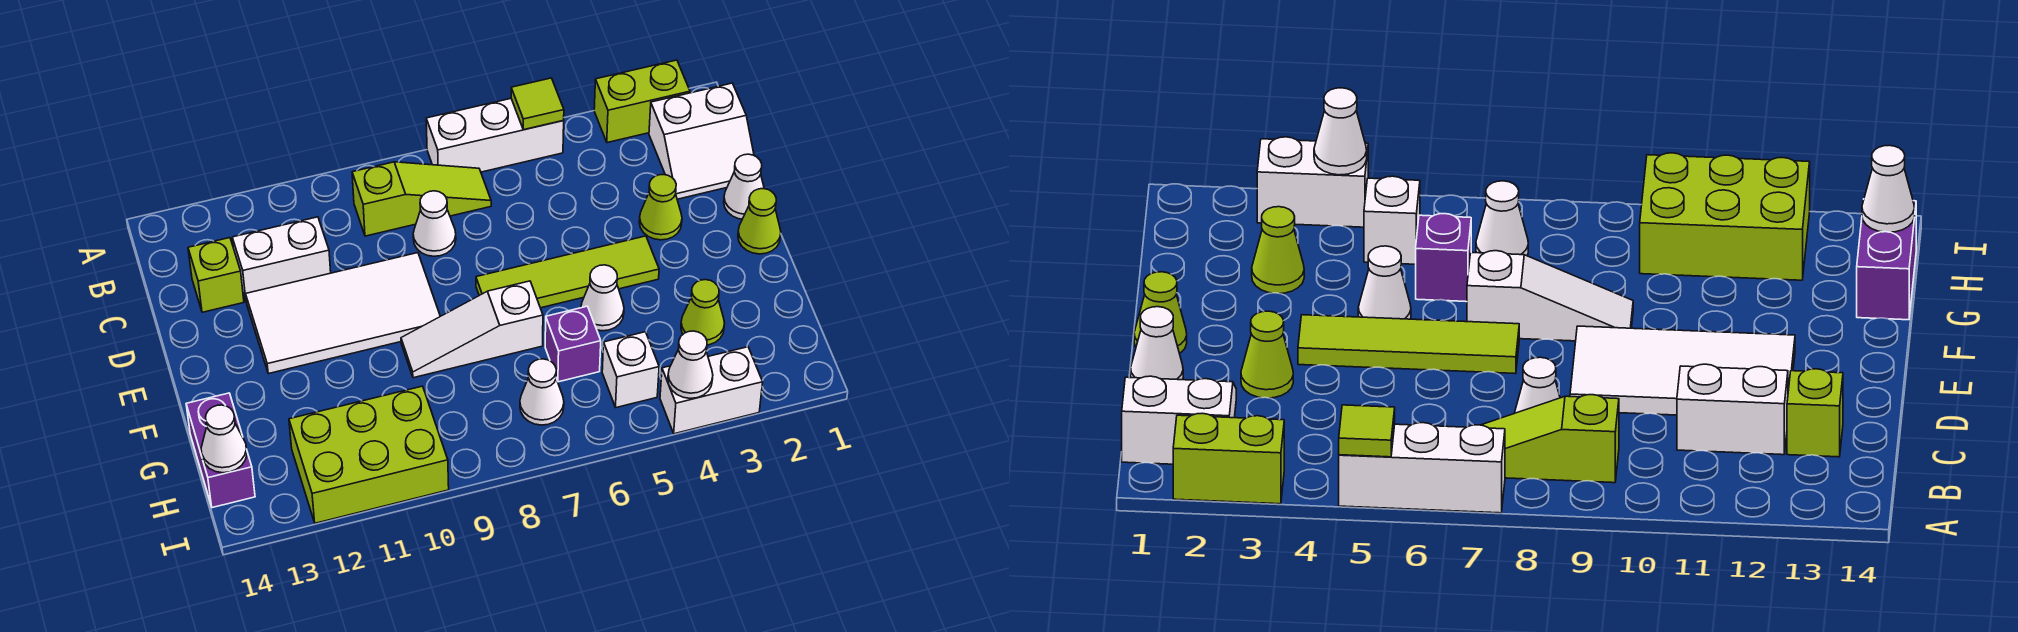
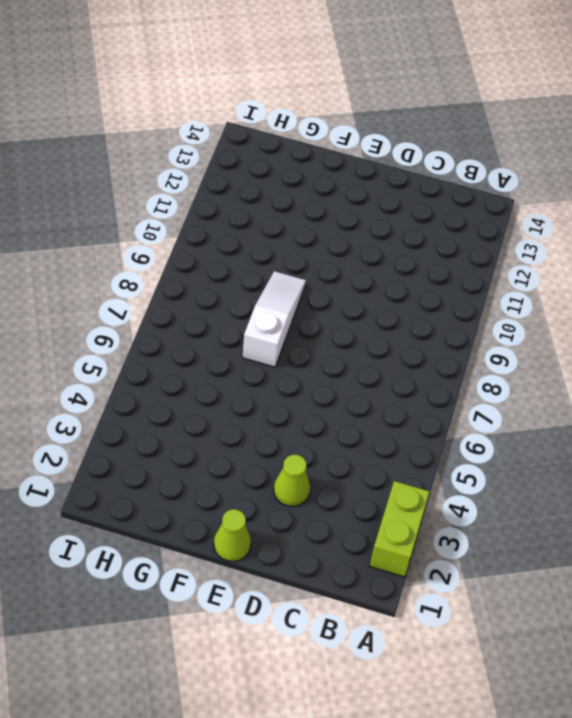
none -> white brick A5:A7 level 1
none -> white slope B1:C2 level 1 top B
none -> lime slope B7:B9 level 1 top 9

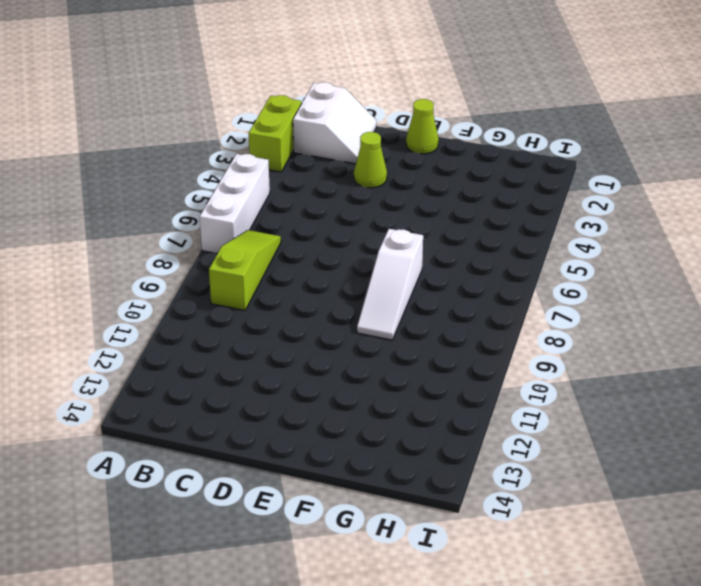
none -> white cone C8 level 1
none -> white brick C11:C12 level 1
none -> lime brick C13 level 1

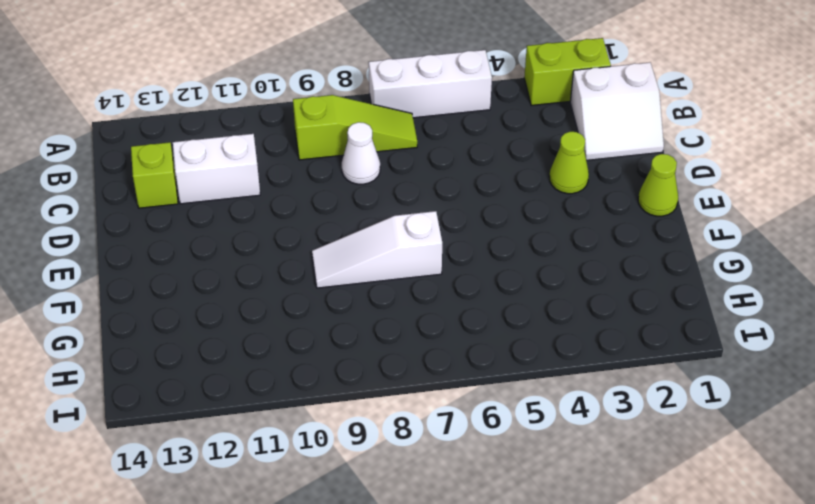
none -> white cone D1 level 1
none -> white tile D9:E12 level 1
none -> lime tile E4:E7 level 1

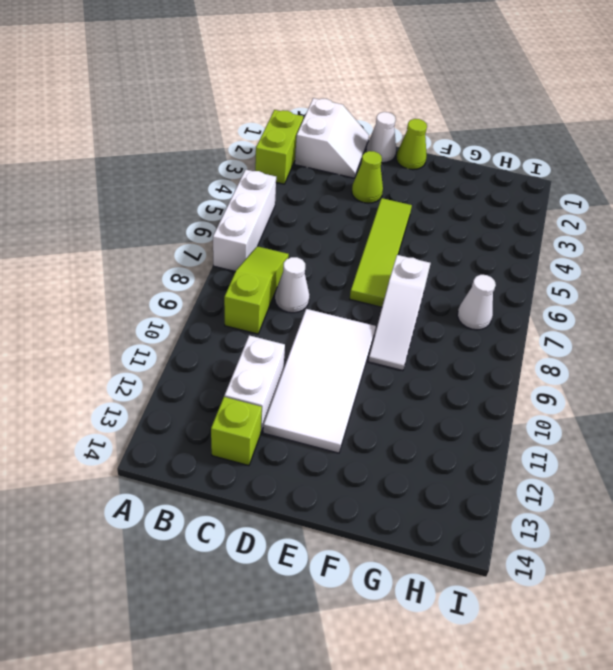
none -> white cone F5 level 1
none -> lime cone G3 level 1
none -> purple brick G6 level 1

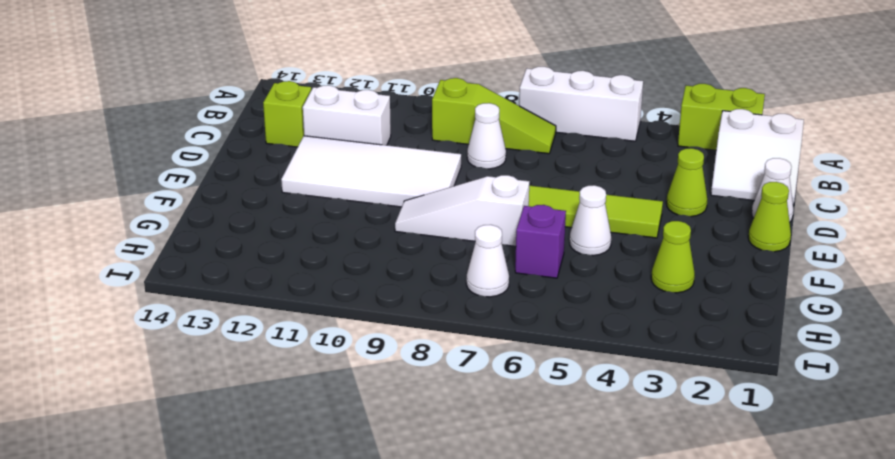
none -> purple brick G14:H14 level 1
none -> white brick H5 level 1
none -> lime brick H10:I12 level 1

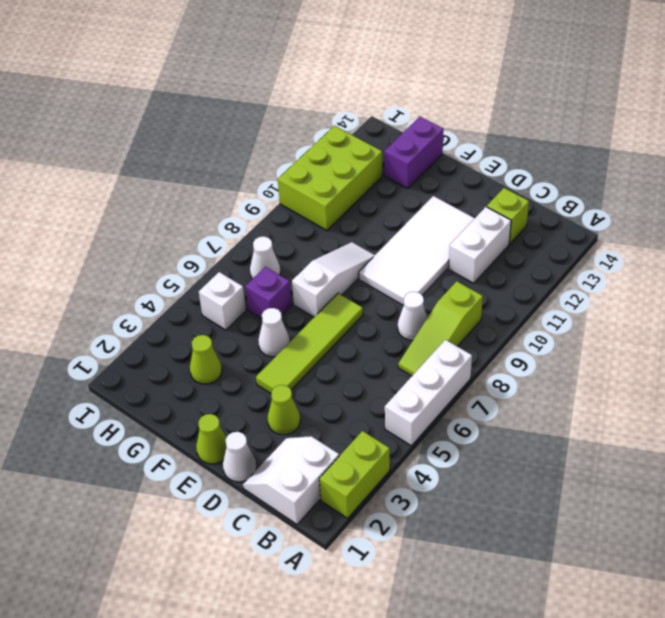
purple brick G13:G14 level 1 -> purple brick G14:H14 level 1
none -> white brick I3:I4 level 1
none -> lime tile A5 level 2
none -> white cone H14 level 2

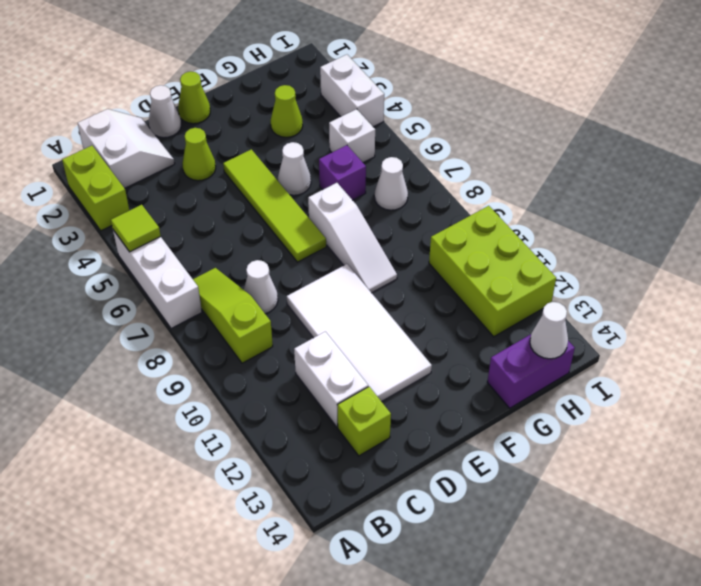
none -> white cone I4 level 2

